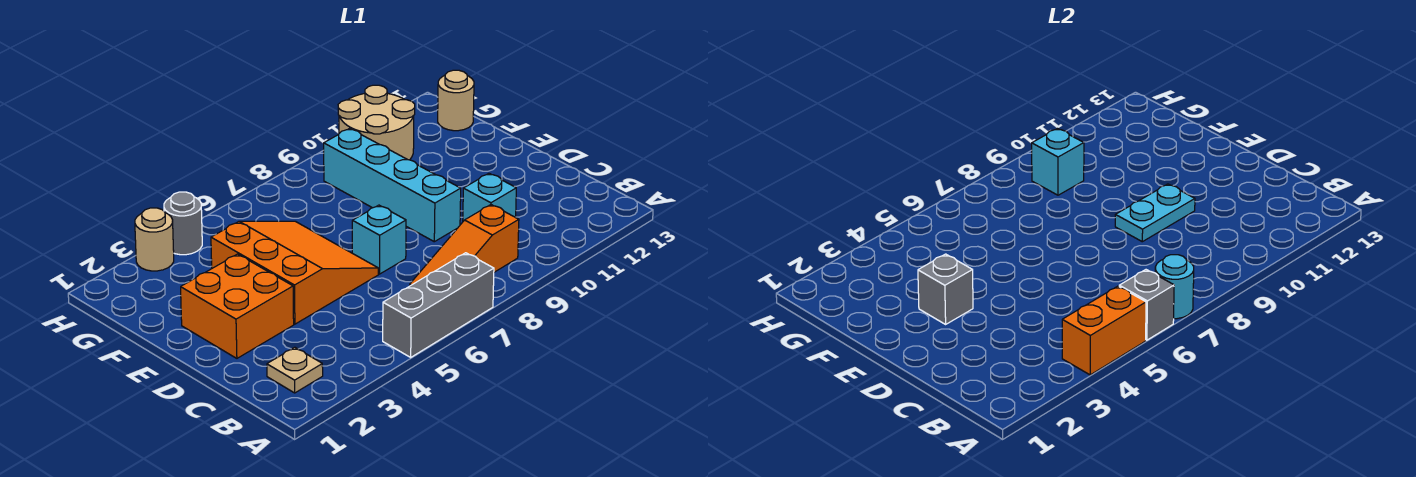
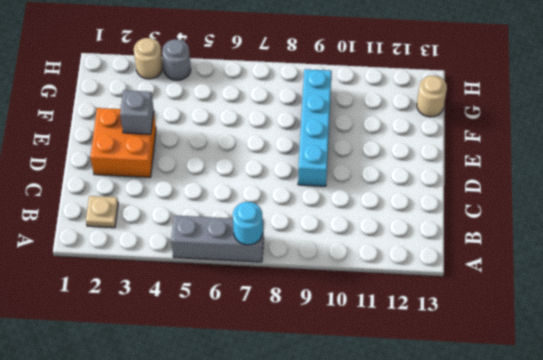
none -> orange slope B7:B9 level 1 top 9
none -> cyan brick C10 level 1
none -> orange slope D4:F6 level 1 top 4

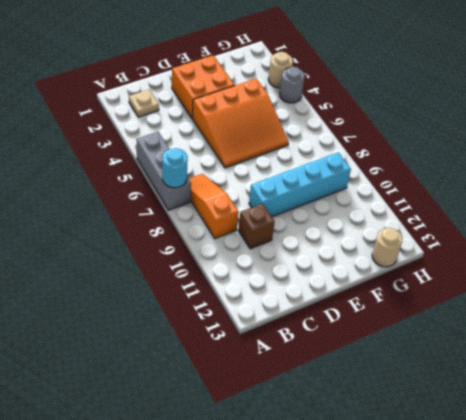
brown brick C10 level 1 -> cyan brick C10 level 1
none -> cyan brick D7 level 1
none -> tan round brick G10:H11 level 1
none -> orange brick A4:A5 level 2

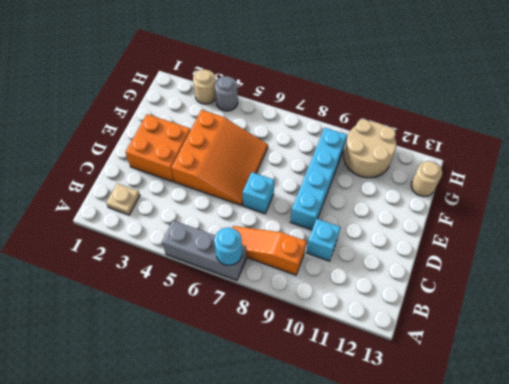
none -> orange brick A4:A5 level 2
none -> grey brick A6 level 2
none -> cyan plate D9:D10 level 2

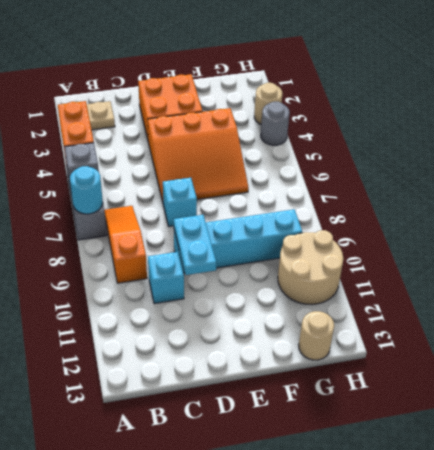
none -> grey brick E3 level 2
none -> cyan brick G9 level 2

